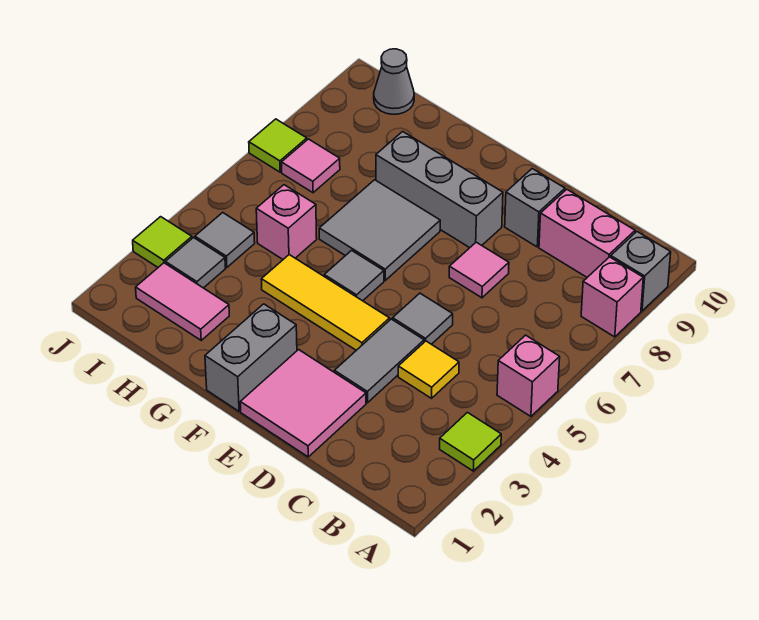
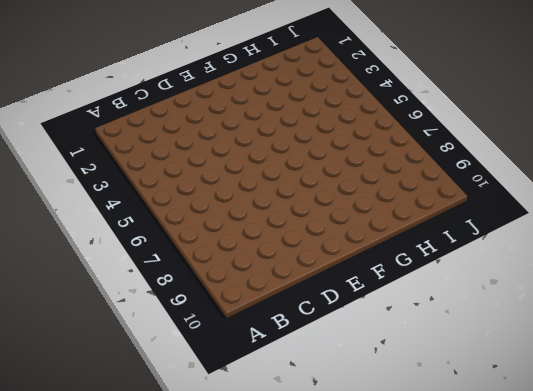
none -> lime tile A3 level 1
none -> pink brick A5 level 1
none -> pink brick A8 level 1

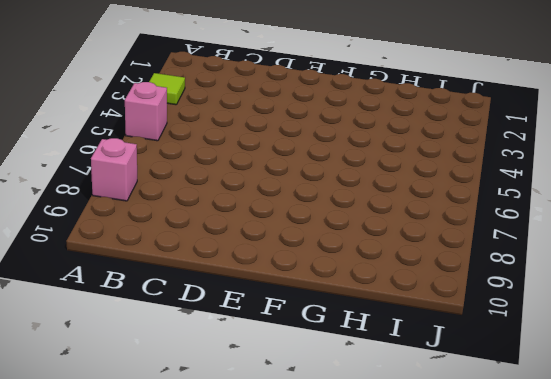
none -> grey brick A9 level 1
none -> pink brick B9:C9 level 1
none -> yellow tile C4 level 1

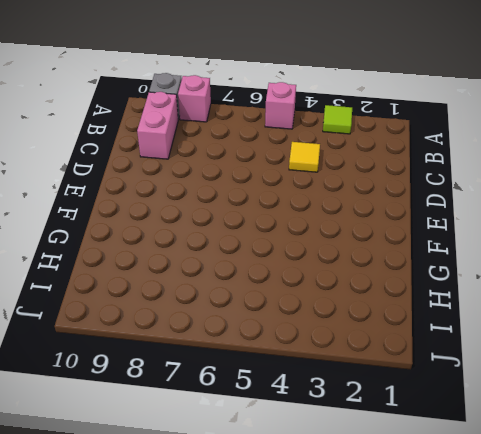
none -> pink tile D1:E2 level 1
none -> grey tile D3:D4 level 1
none -> grey tile D5 level 1

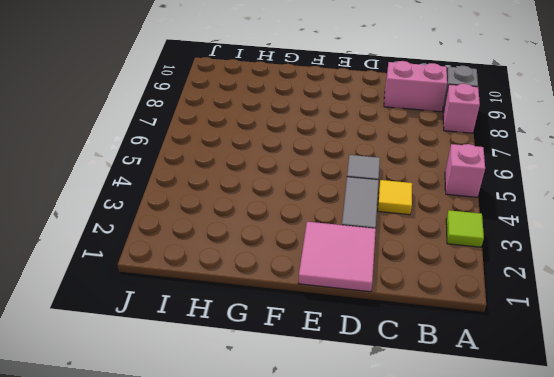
none -> pink tile D7 level 1
none -> grey brick D9 level 1
none -> yellow tile E4:G4 level 1

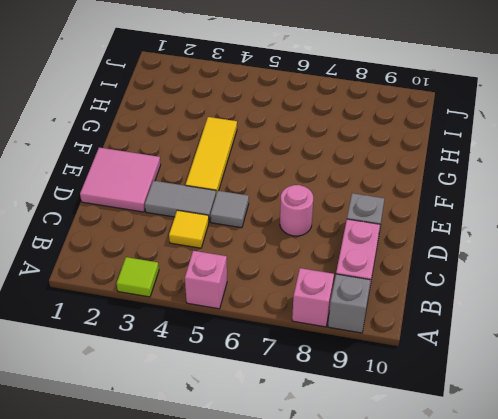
pink round brick D7 level 1 -> pink tile D7 level 1
none -> grey brick E8:G8 level 1
none -> grey brick F1:F2 level 1
none -> grey tile F5 level 1

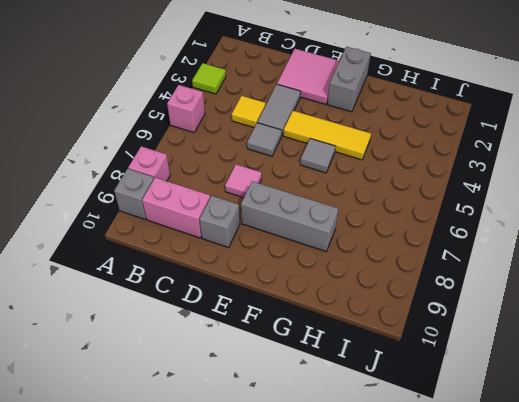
none -> grey tile F6:G7 level 1
none -> pink tile H2:I2 level 1
none -> pink brick H5 level 1

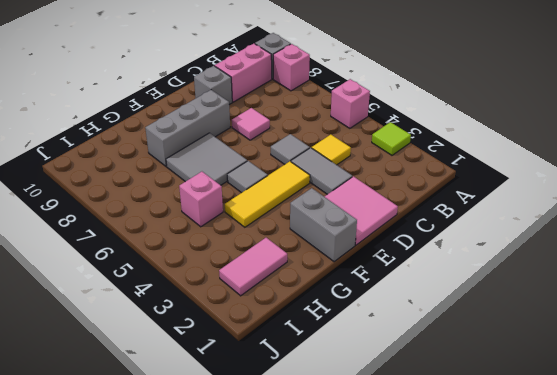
none -> grey tile I3 level 1
none -> grey tile I4 level 1
none -> pink tile I7 level 1

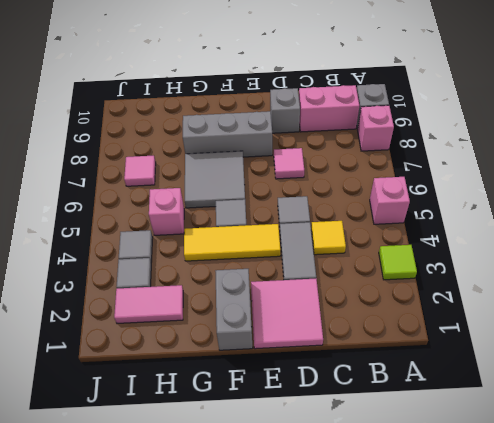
none -> grey cone I10 level 1
none -> lime tile J3 level 1
none -> lime tile J7 level 1

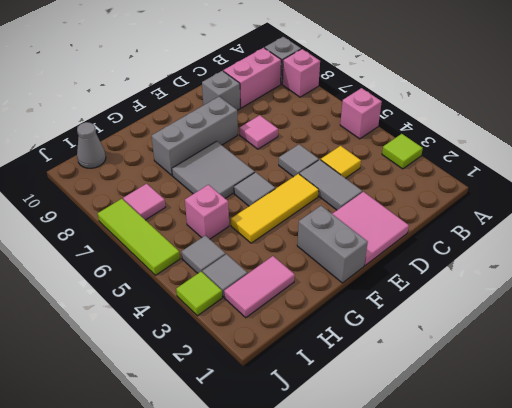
lime tile J5:J7 level 1 -> lime tile J7 level 1

